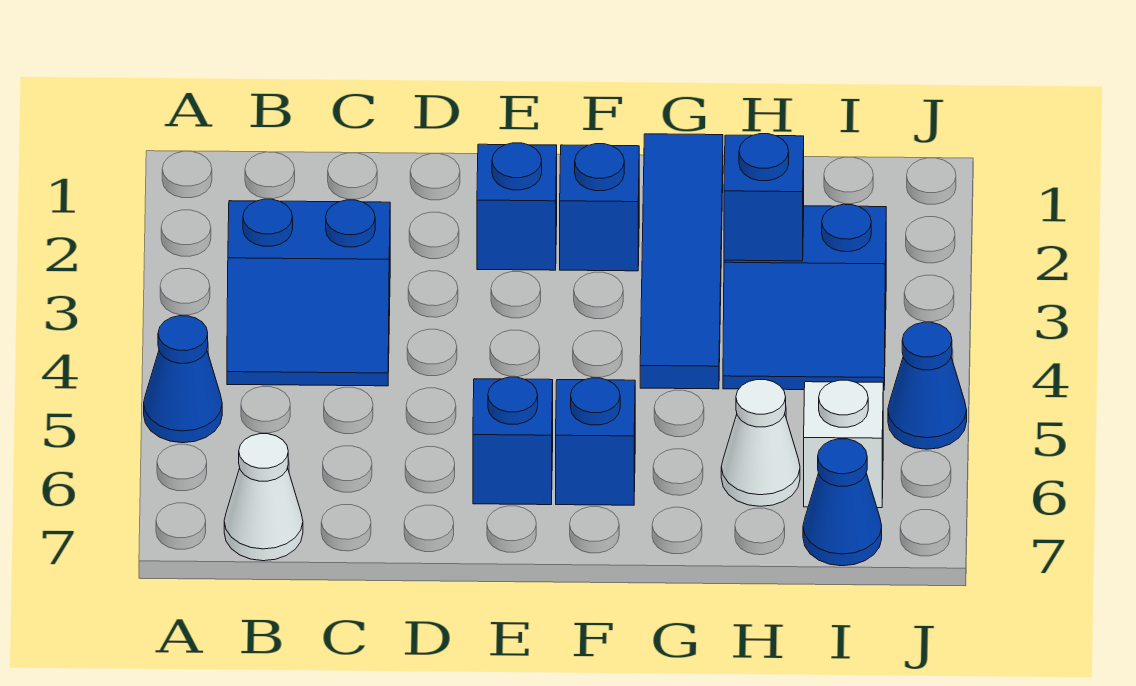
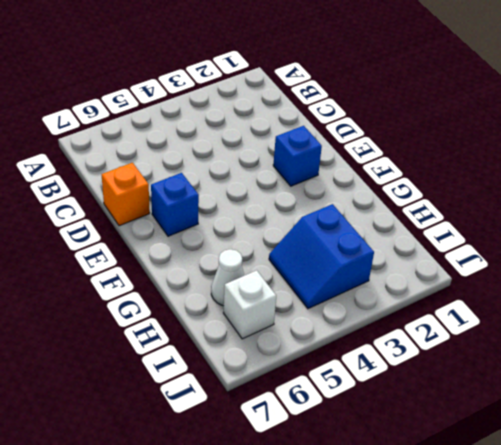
orange brick D7 level 1 -> none
none -> blue cone A5 level 1
none -> blue slope B3:C4 level 1 top 3
none -> white cone B7 level 1

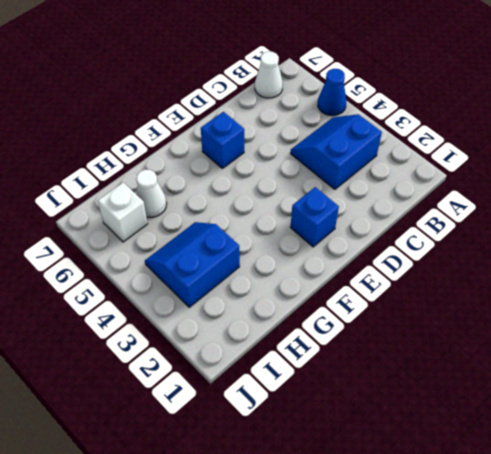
none -> blue brick F2 level 1
none -> blue brick F6 level 1
none -> blue tile G1:G4 level 1

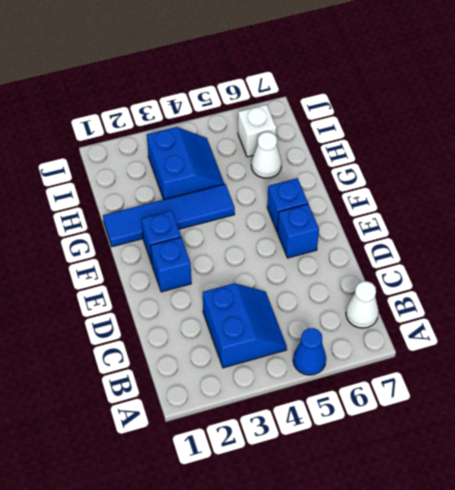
none -> blue cone I7 level 1
none -> blue cone J5 level 1
none -> blue brick H3 level 2

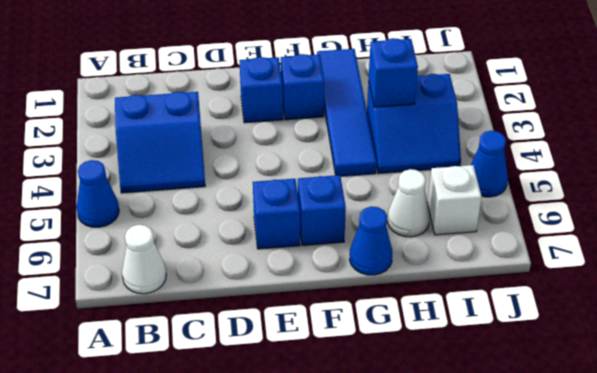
blue cone G7 level 1 -> blue cone I7 level 1

